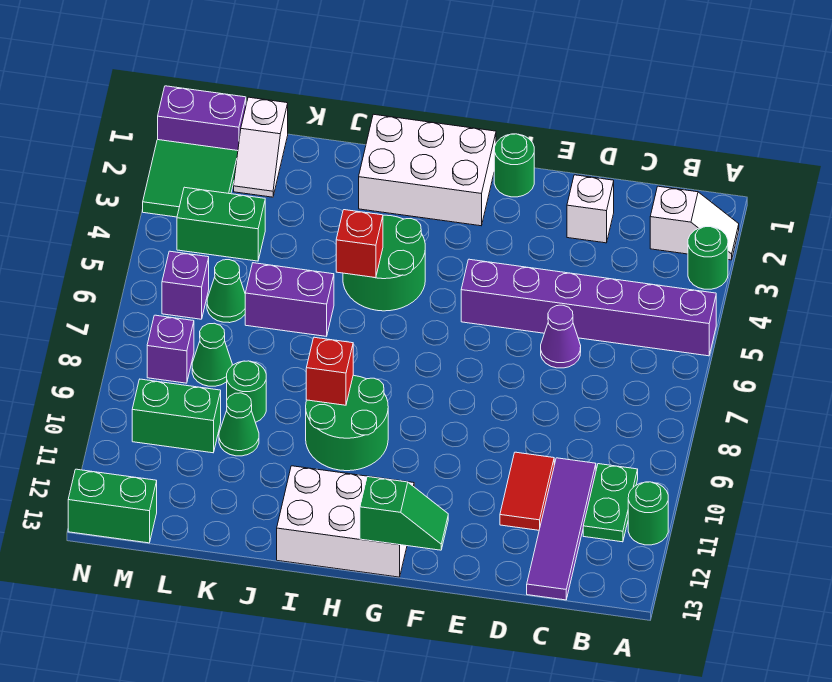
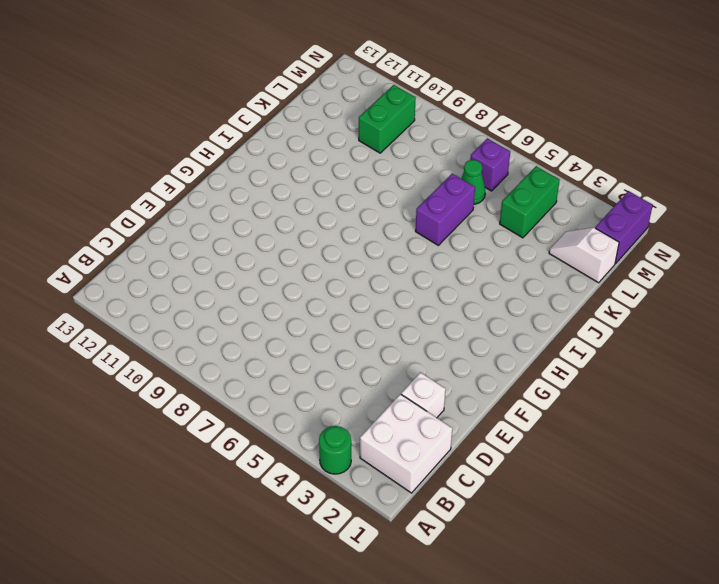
white brick B1:C2 level 1 -> white slope A2:B2 level 1 top B
none -> purple brick A5:F5 level 1
none -> green round brick A11 level 1
none -> green plate B10:B11 level 1
none -> purple tile C10:C13 level 1

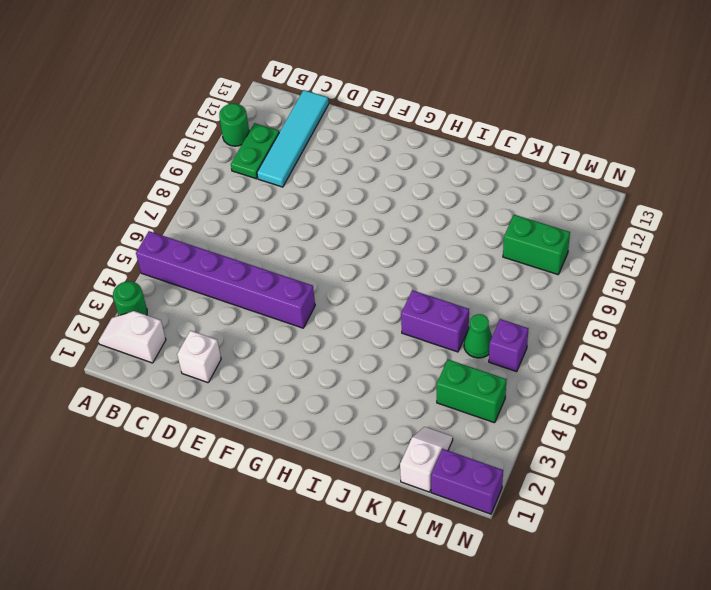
cyan tile C10:C13 level 1 -> purple tile C10:C13 level 1
none -> purple cone D6 level 1
none -> red tile D10:D11 level 1
none -> green round brick F1 level 1
none -> white brick G1:I2 level 1

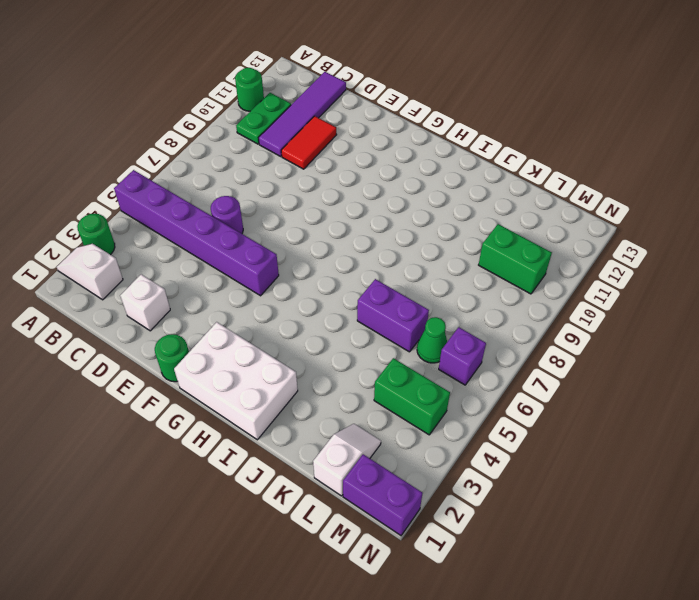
purple round brick D6 level 1 -> purple cone D6 level 1
none -> white brick G12:I13 level 1
none -> green round brick H4:I5 level 1
none -> green round brick H9:I10 level 1
none -> green round brick K9 level 1

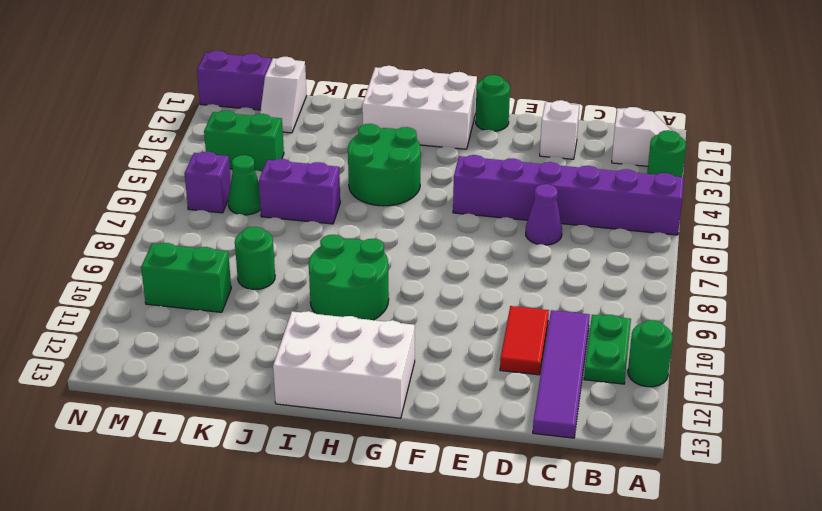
none -> green cone K10 level 1
none -> green cone L8 level 1
none -> green tile M2:N3 level 1
none -> purple brick M8 level 1

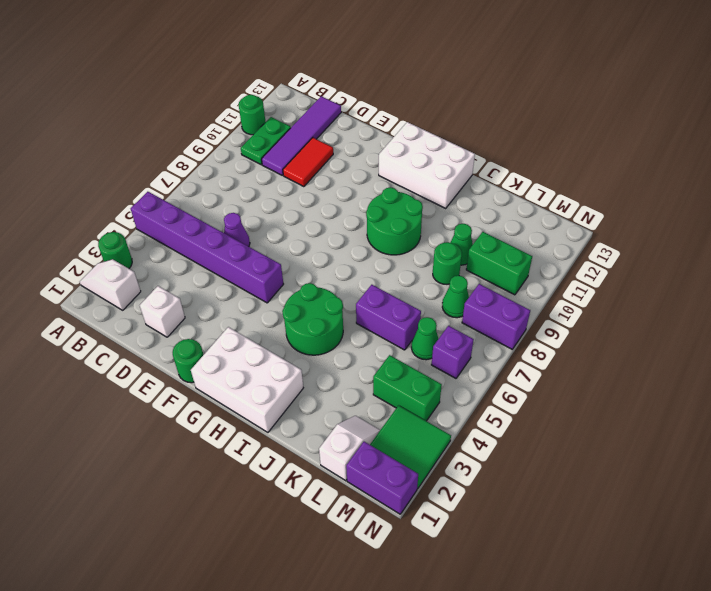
purple brick M8:N8 level 1 -> purple brick M8 level 1
none -> green brick M13:N13 level 1
none -> green slope F13:G13 level 2 top G
none -> red brick I5 level 2
none -> red brick I9 level 2

